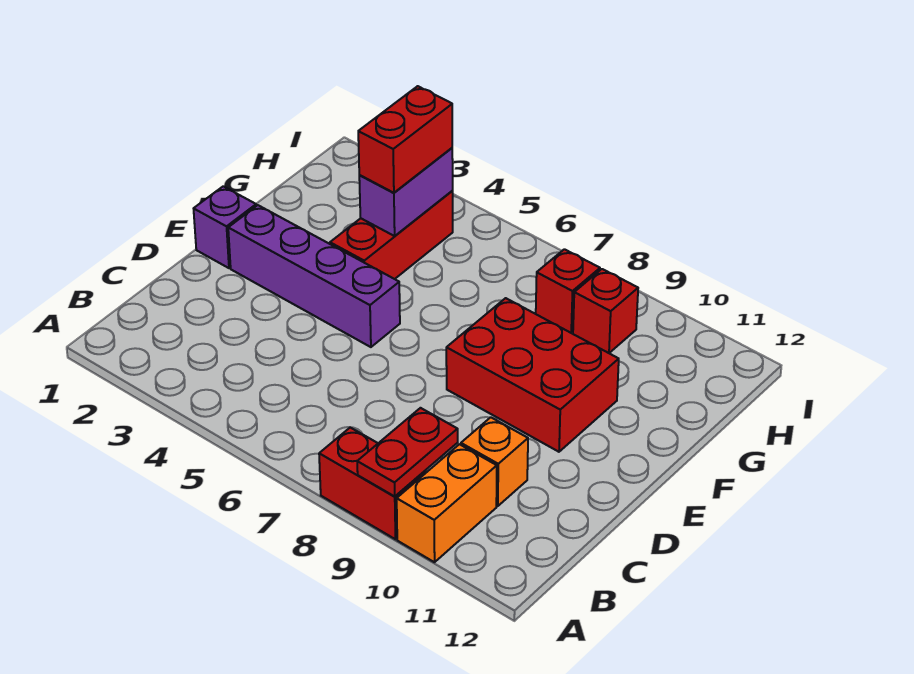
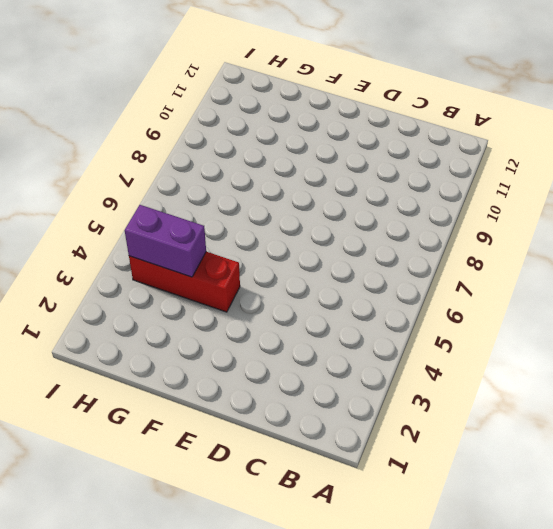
none -> red brick A8:A9 level 1
none -> orange brick A10:B10 level 1
none -> orange brick C10 level 1

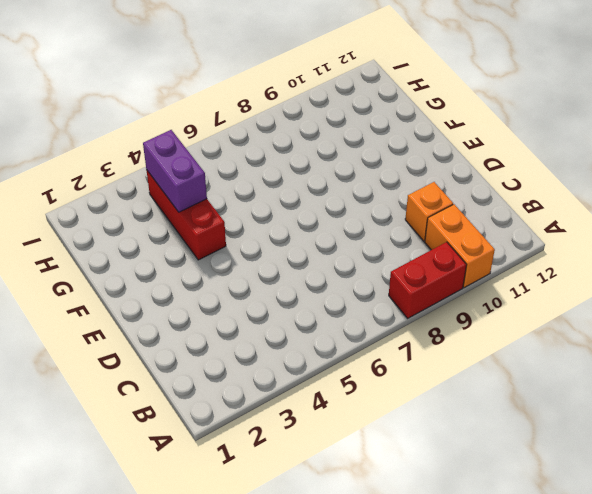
none -> purple brick E1 level 1
none -> purple brick E2:E5 level 1
none -> red brick E8:F10 level 1

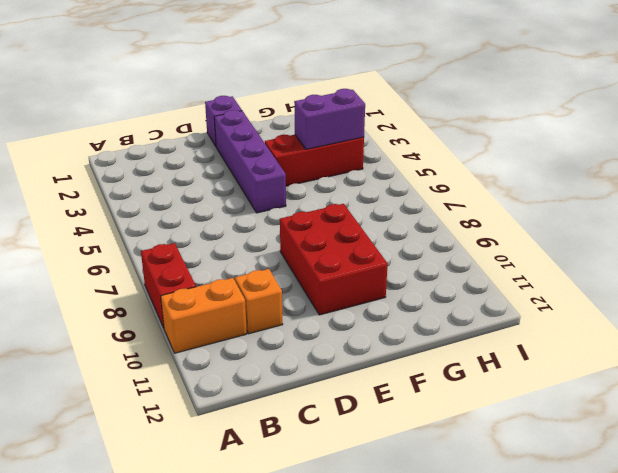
none -> red brick H8 level 1
none -> red brick H9 level 1
none -> red plate A9:B9 level 2

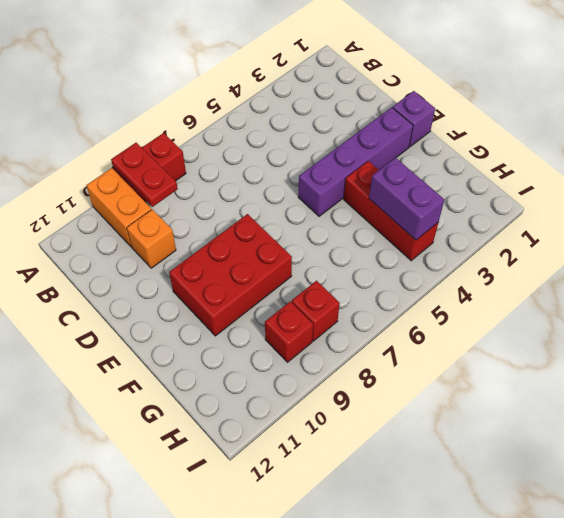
none -> red brick G4:H4 level 3

